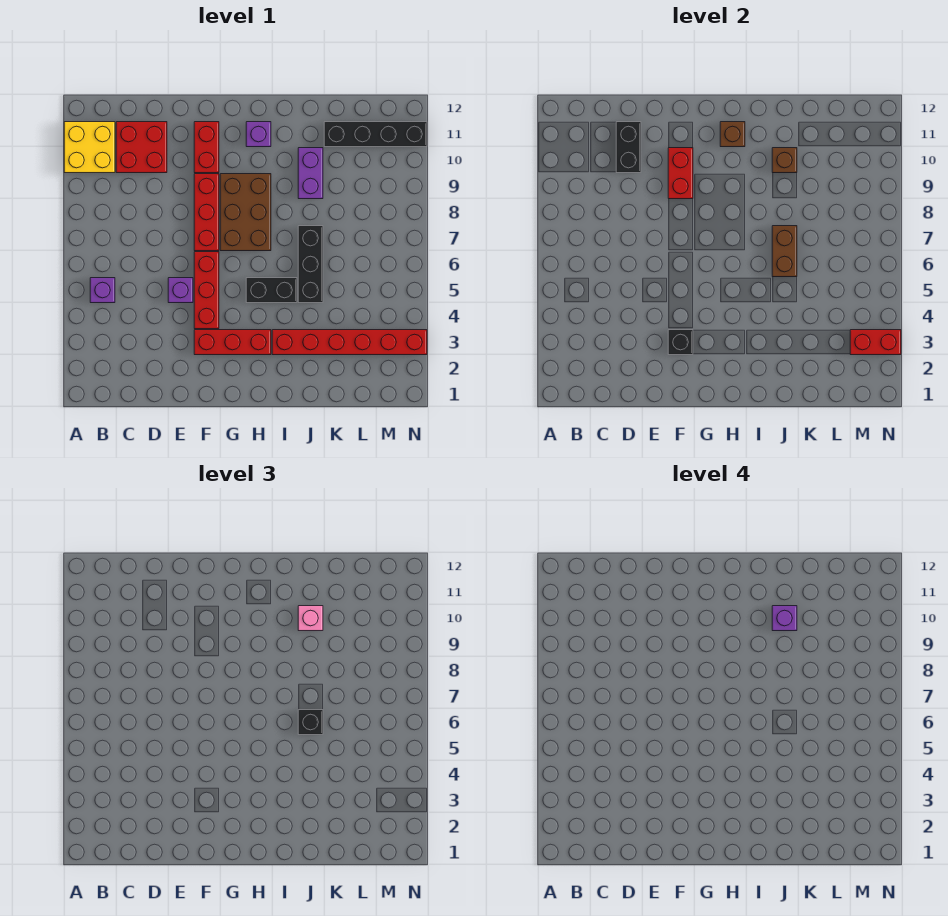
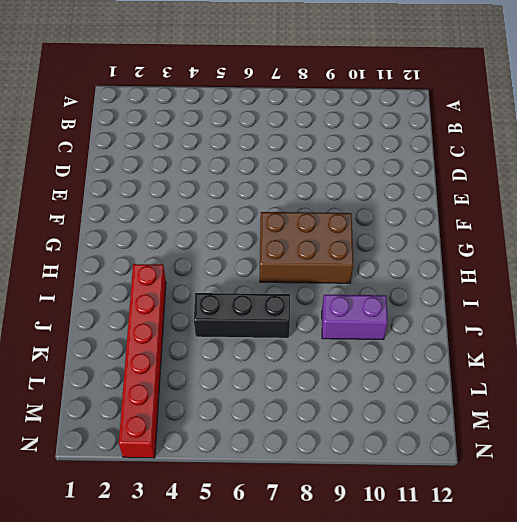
none -> yellow brick A10:B11 level 1
none -> purple brick B5 level 1
none -> red brick C10:D11 level 1

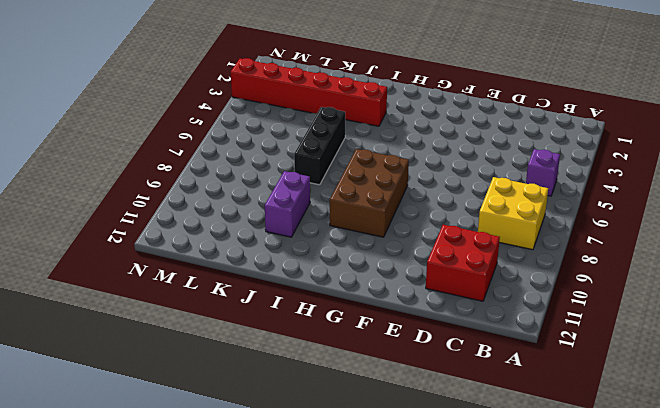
yellow brick B7:C8 level 1 -> yellow brick A10:B11 level 1
none -> purple brick E5 level 1
none -> red brick F3:H3 level 1
none -> red brick F4:F6 level 1

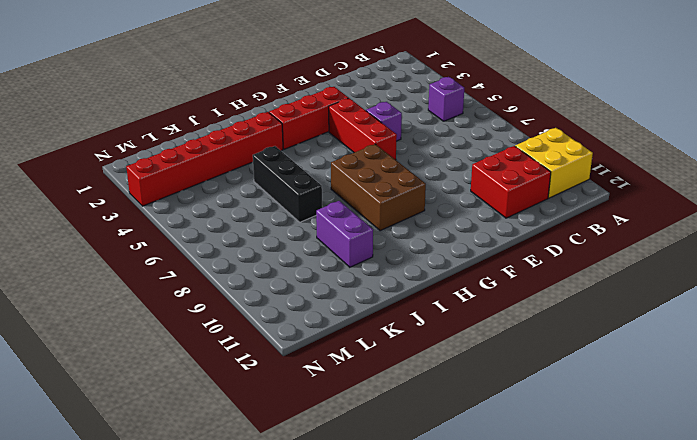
none -> red brick F7:F9 level 1
none -> red brick F10:F11 level 1
none -> black brick H5:I5 level 1

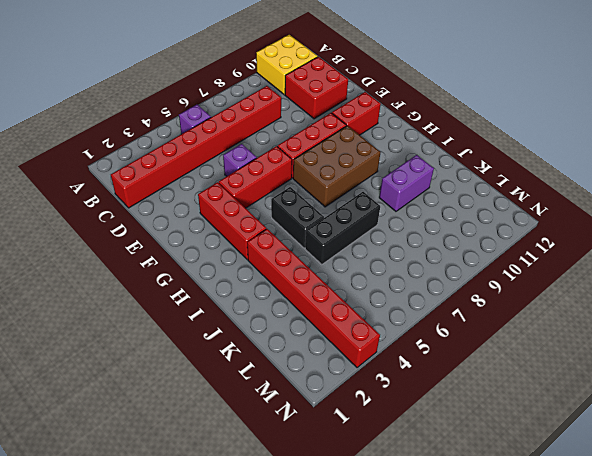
red brick C1:C8 level 1 -> none
none -> purple brick H11 level 1
none -> black brick K11:N11 level 1
none -> black brick D10:D11 level 2

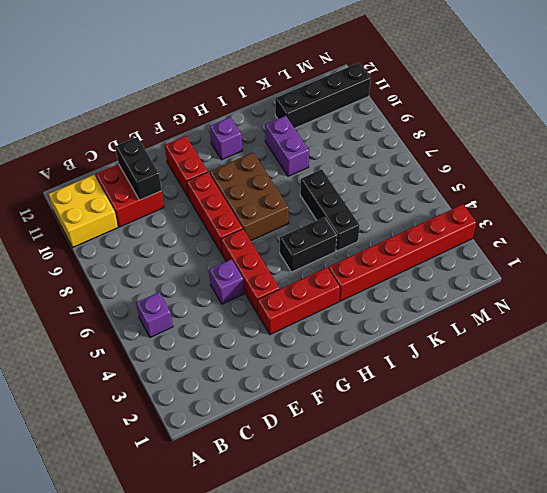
none -> black brick F3 level 2
none -> red brick F9:F10 level 2
none -> brown brick H11 level 2

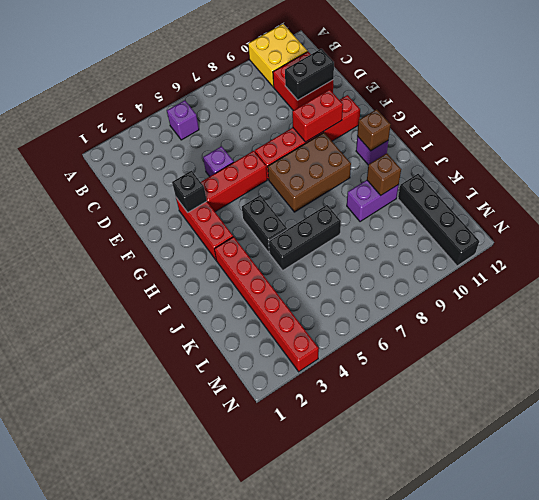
none -> brown brick J6:J7 level 2
none -> red brick M3:N3 level 2
none -> black brick J6 level 3

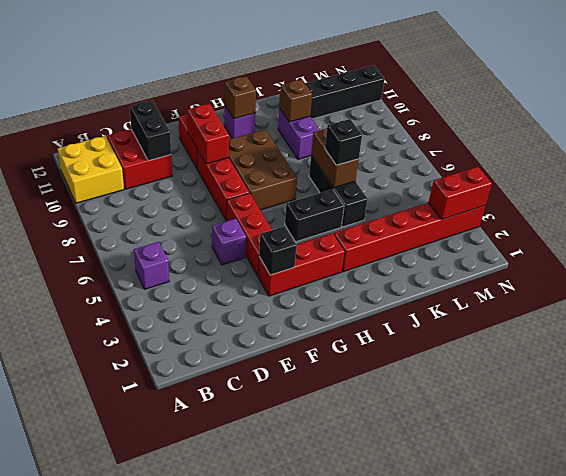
none -> pink brick J10 level 3
none -> purple brick J10 level 4

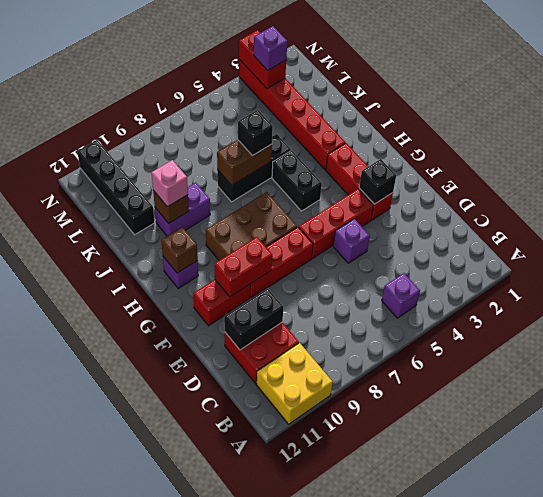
purple brick M3 level 3 -> purple brick J10 level 4

